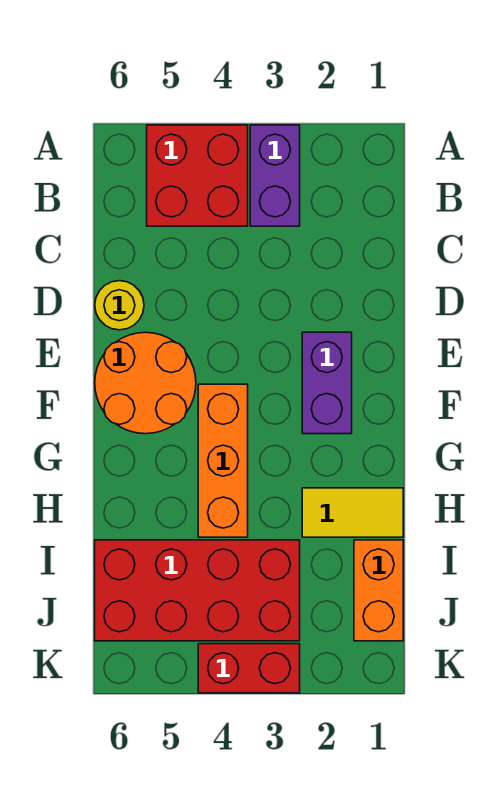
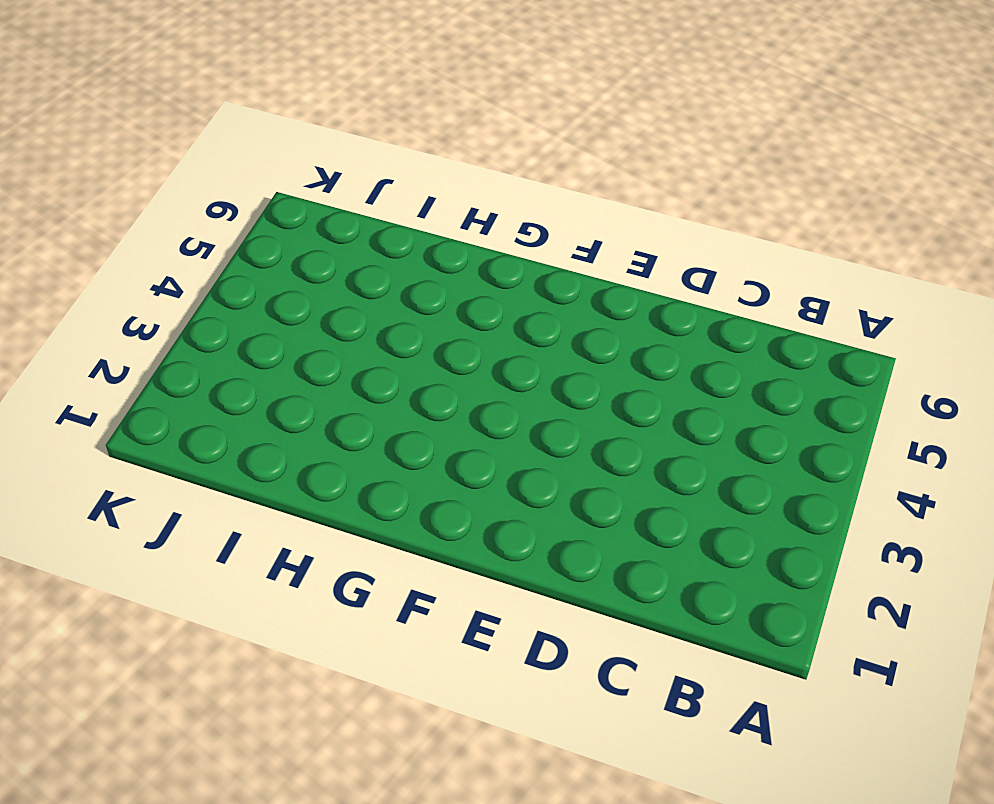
none -> purple brick A3:B3 level 1
none -> red brick A4:B5 level 1

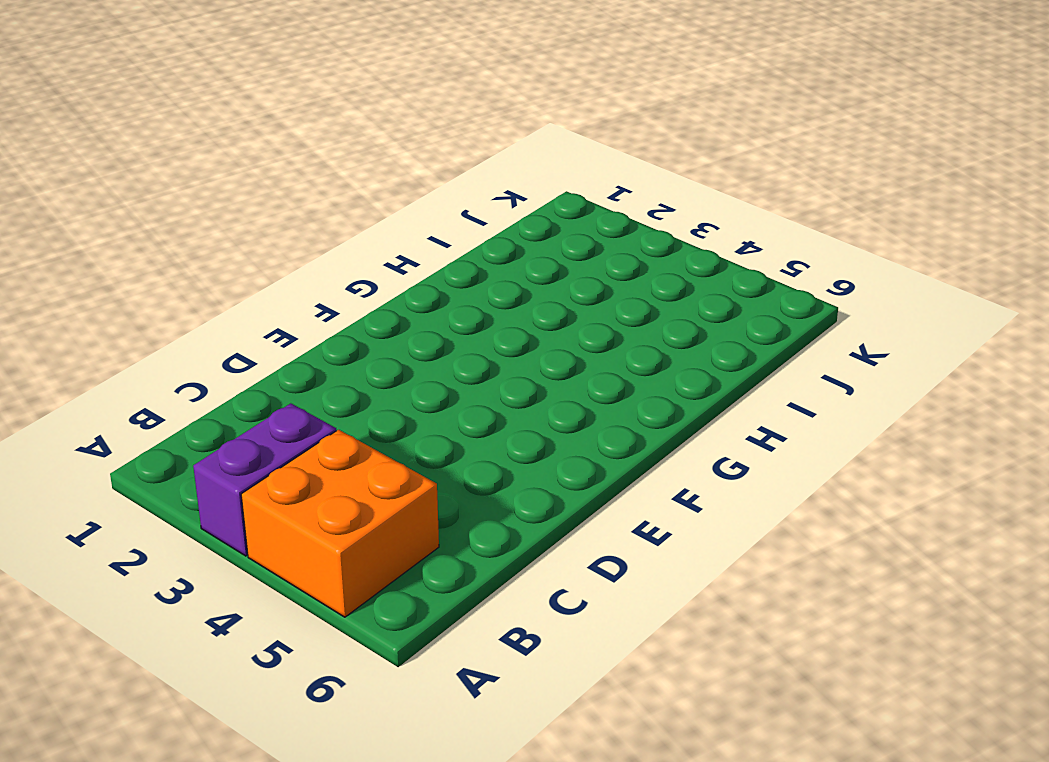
orange brick A4:B5 level 1 -> red brick A4:B5 level 1
none -> yellow round brick D6 level 1
none -> purple brick E2:F2 level 1

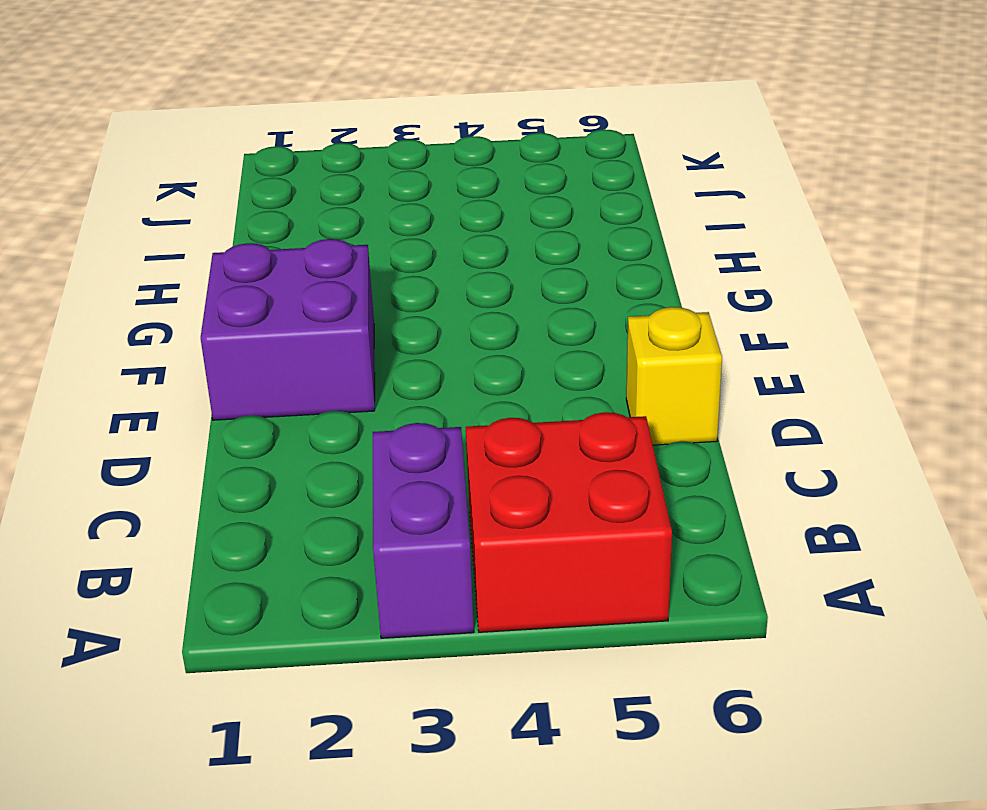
yellow brick D6 level 1 -> yellow round brick D6 level 1
purple brick E1:F2 level 1 -> purple brick E2:F2 level 1
none -> orange round brick E5:F6 level 1
none -> orange brick F4:H4 level 1

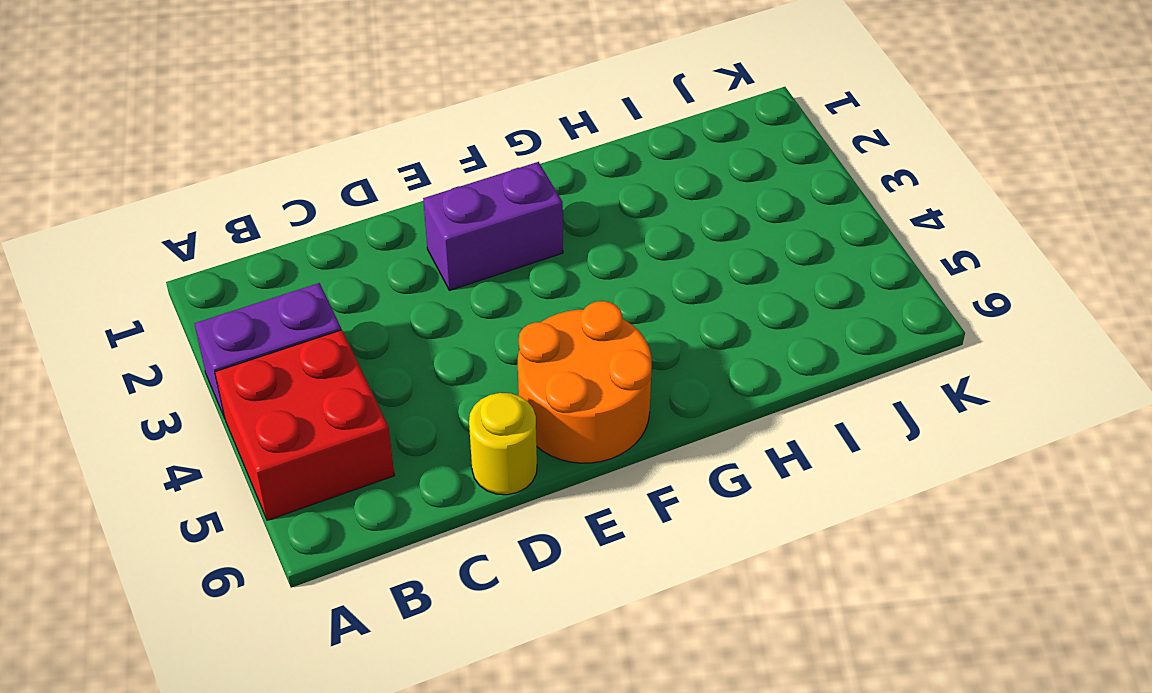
none -> orange brick F4:H4 level 1
none -> yellow tile H1:H2 level 1

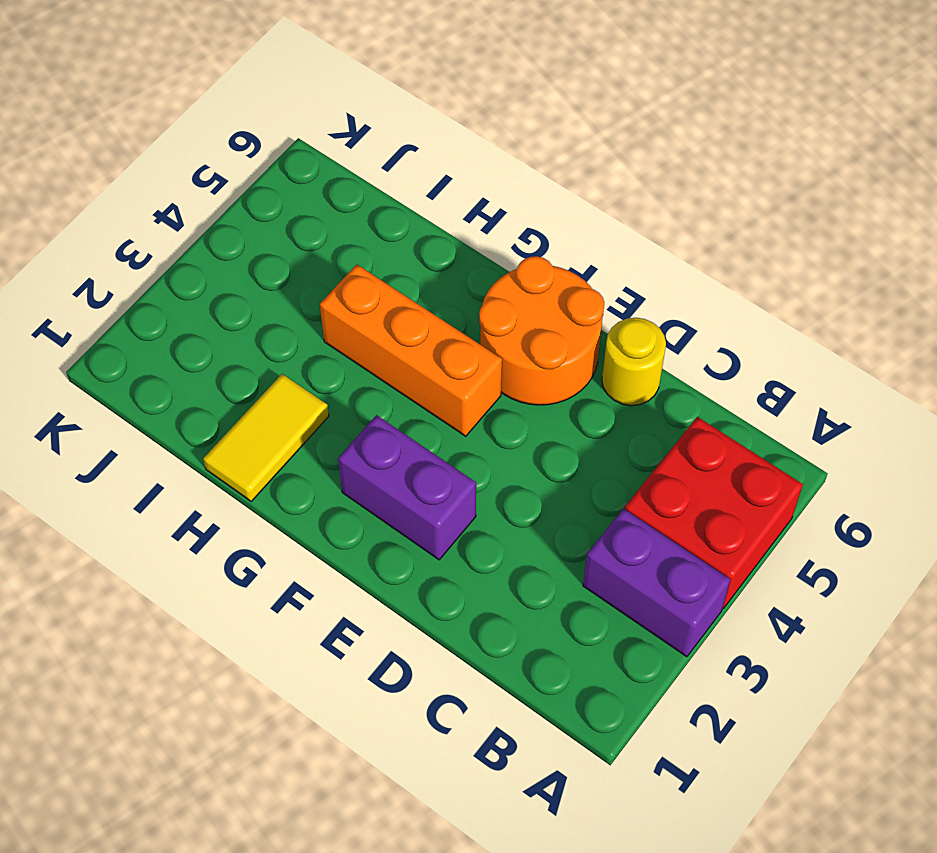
none -> orange brick I1:J1 level 1
none -> red brick I3:J6 level 1

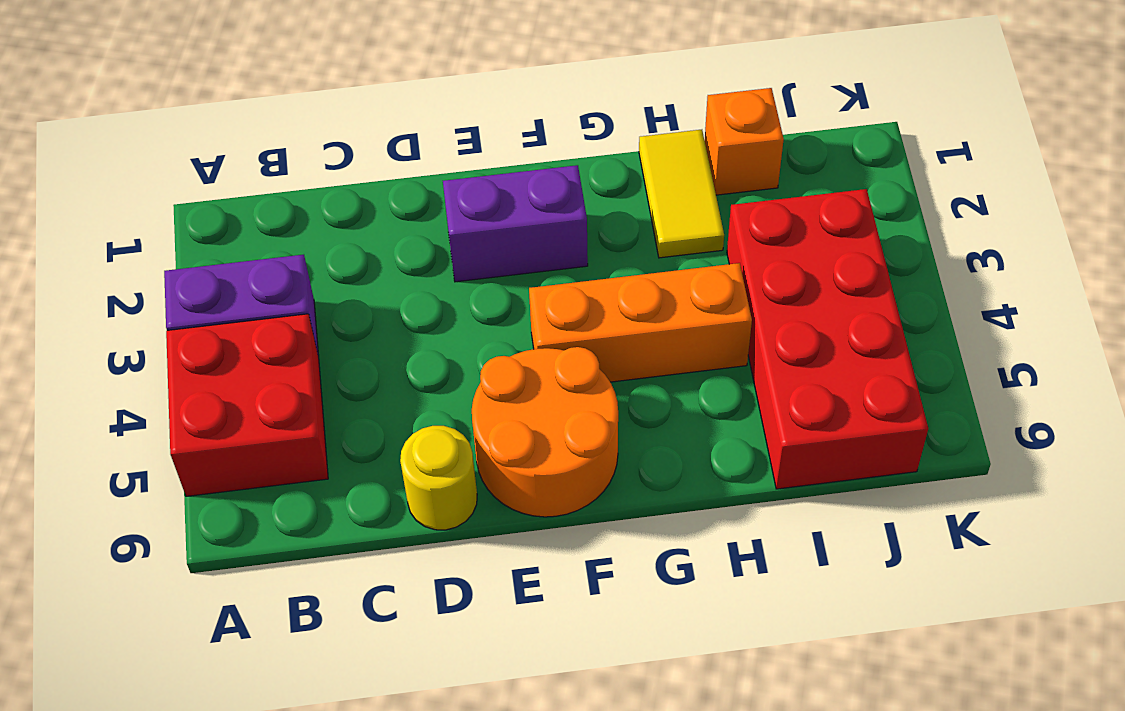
orange brick I1 level 1 -> orange brick I1:J1 level 1
none -> red brick K3:K4 level 1

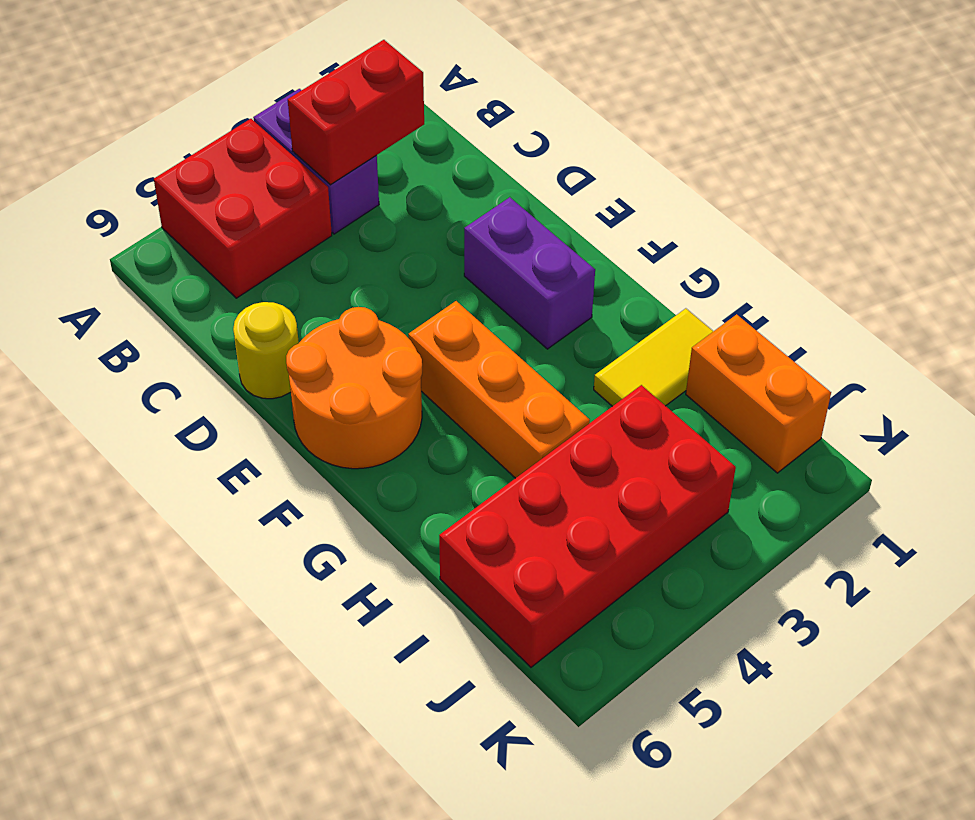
red brick B2:B3 level 2 -> red brick K3:K4 level 1

